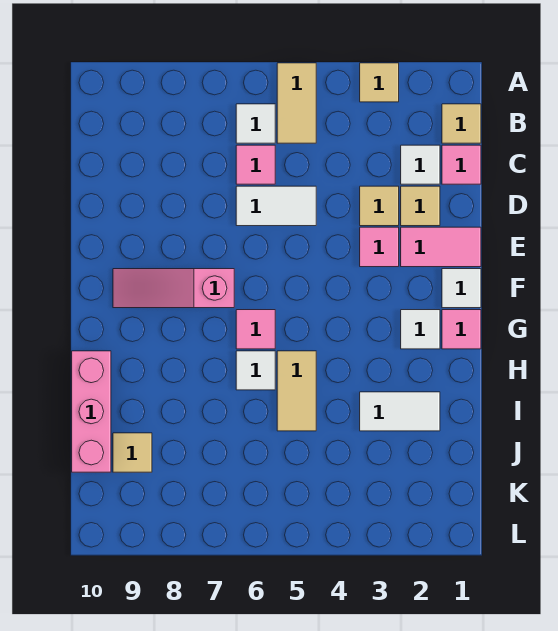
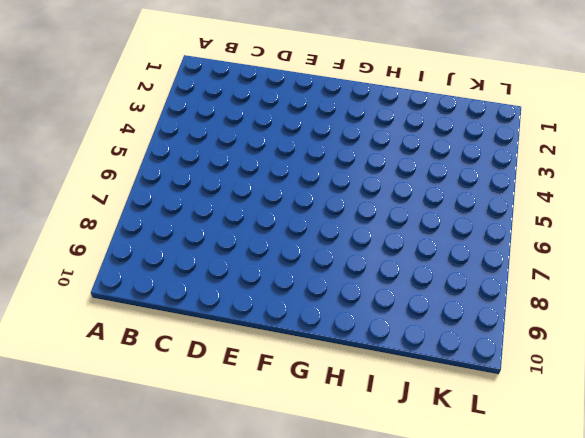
none -> tan tile A3 level 1
none -> tan tile A5:B5 level 1
none -> tan tile B1 level 1

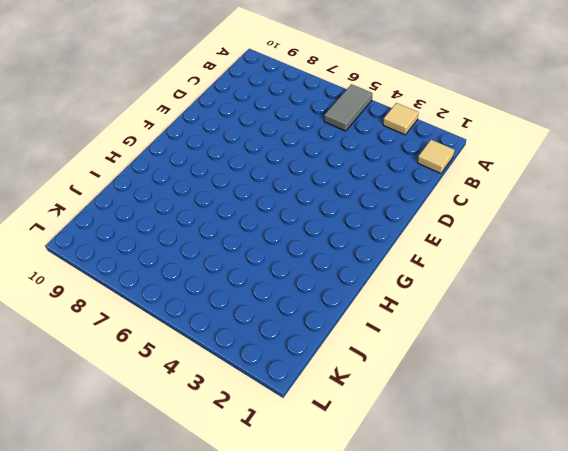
grey tile A5:B5 level 1 -> tan tile A5:B5 level 1
none -> white tile B6 level 1
none -> pink tile C1 level 1
none -> white tile C2 level 1

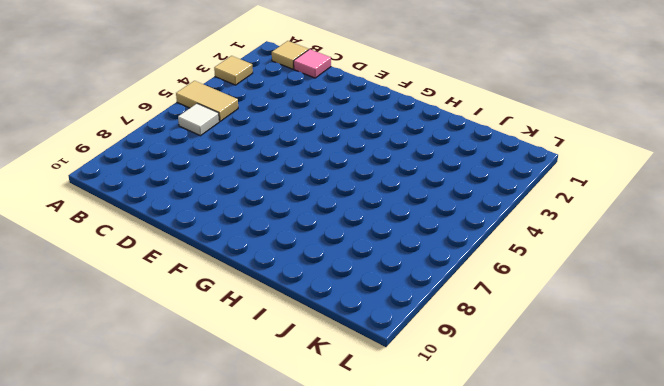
none -> white tile C2 level 1
none -> pink tile C6 level 1
none -> tan tile D2 level 1

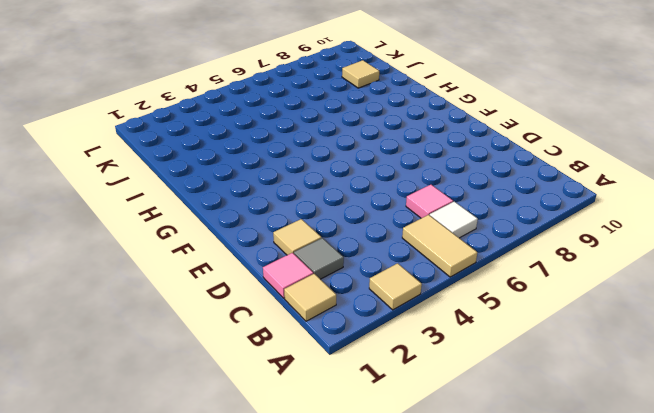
grey tile C2 level 1 -> white tile C2 level 1
none -> tan tile D3 level 1
none -> white tile D5:D6 level 1
none -> pink tile E1:E2 level 1

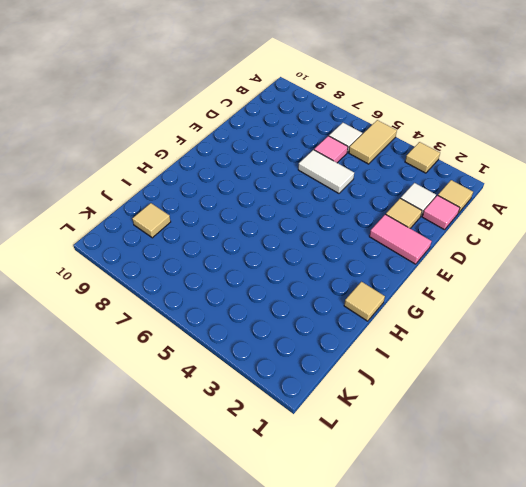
tan tile H1 level 1 -> tan tile D3 level 1
none -> pink tile E3 level 1
none -> white tile F1 level 1
none -> pink slope F7:F9 level 1 top 7

